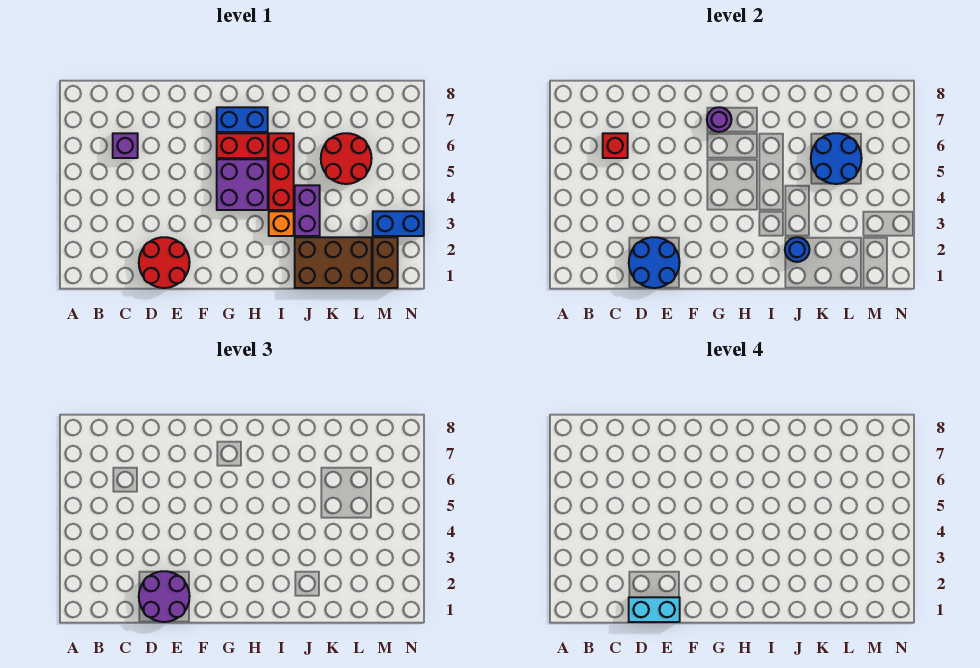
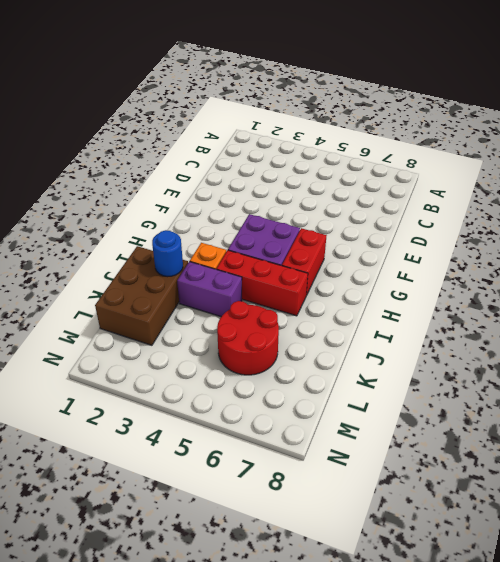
none -> purple brick C6 level 1
none -> red round brick D1:E2 level 1
none -> blue brick G7:H7 level 1

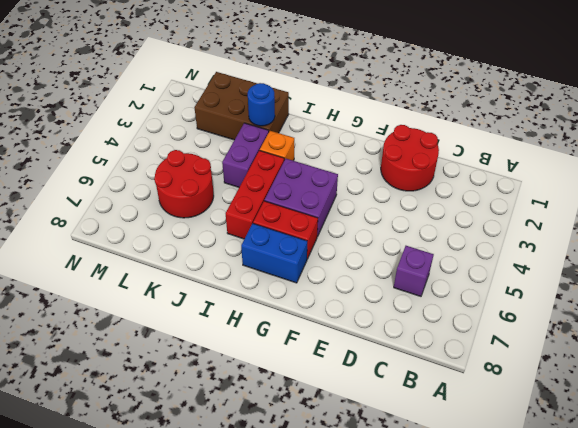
none -> brown brick M1:M2 level 1
none -> blue brick M3:N3 level 1
none -> red brick C6 level 2

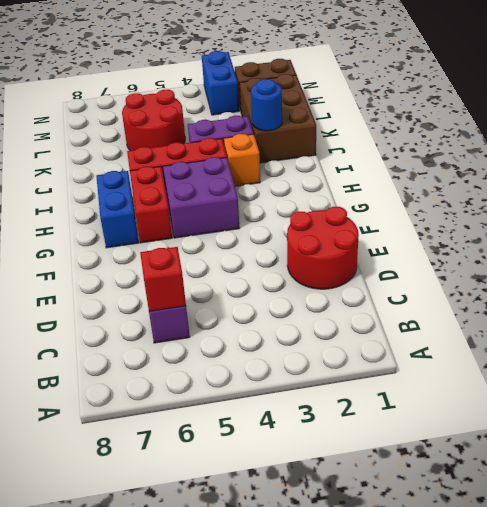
none -> blue round brick D1:E2 level 2
none -> purple round brick G7 level 2
none -> blue round brick K5:L6 level 2

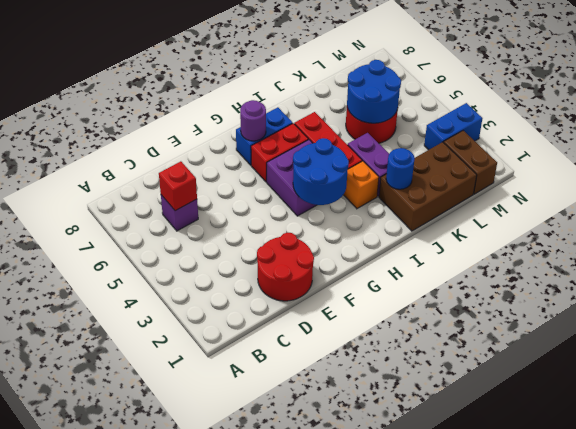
blue round brick G3:H4 level 2 -> blue round brick D1:E2 level 2
none -> purple round brick D1:E2 level 3
none -> cyan brick D1:E1 level 4

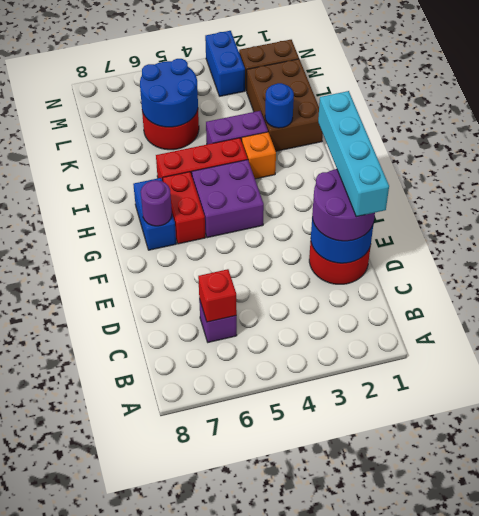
cyan brick D1:G1 level 4 -> cyan brick D1:E1 level 4

